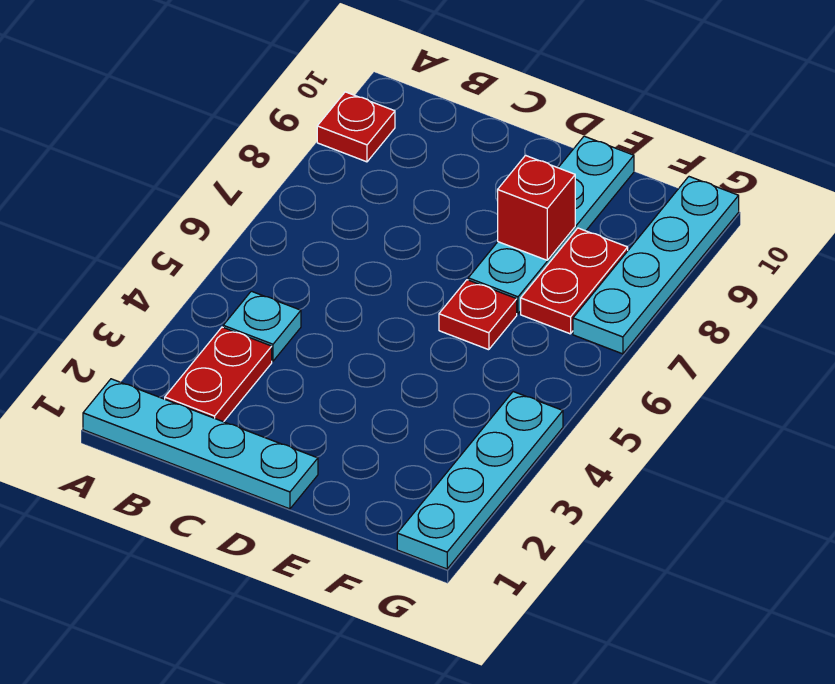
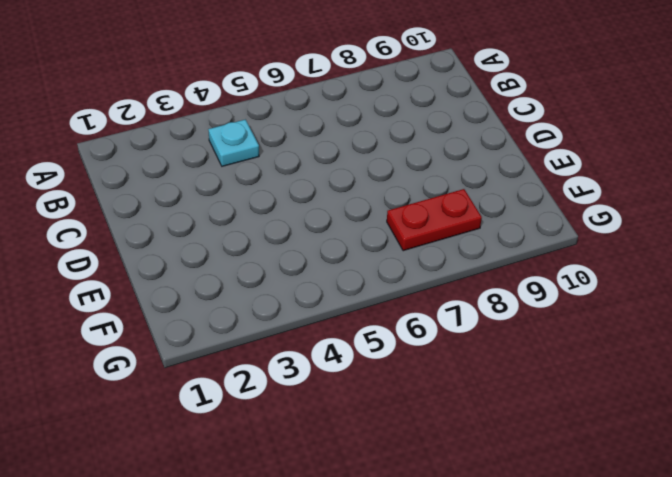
none -> cyan plate A1:D1 level 1
none -> red plate A9 level 1

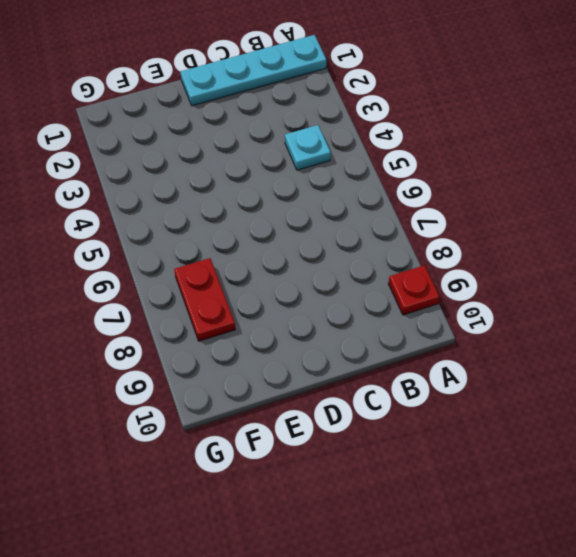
none -> red plate B2:B3 level 1
none -> red plate E6 level 1

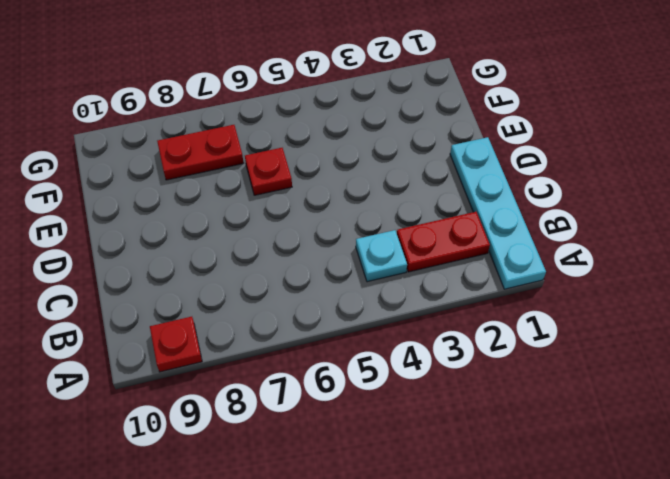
none -> cyan plate E7:E10 level 1
none -> cyan plate G1:G4 level 1

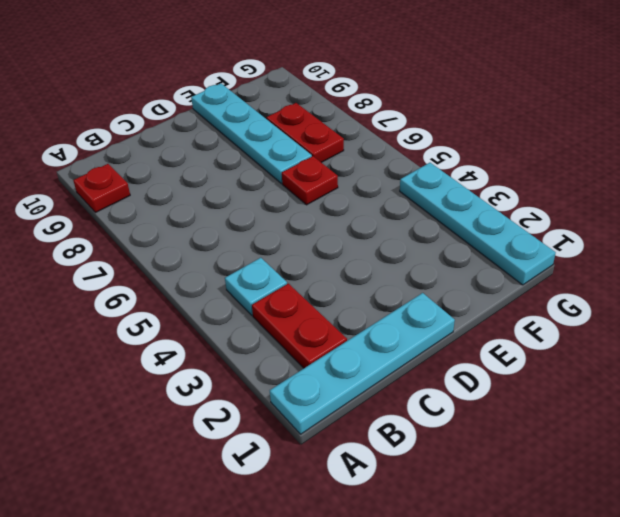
none -> cyan plate G7:G10 level 1
none -> red brick E8 level 2

